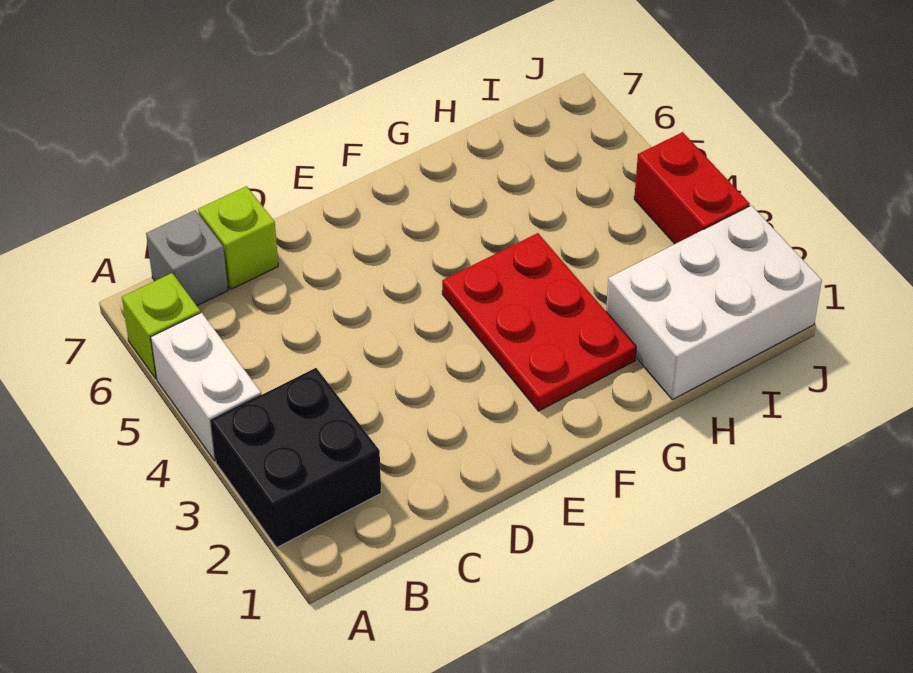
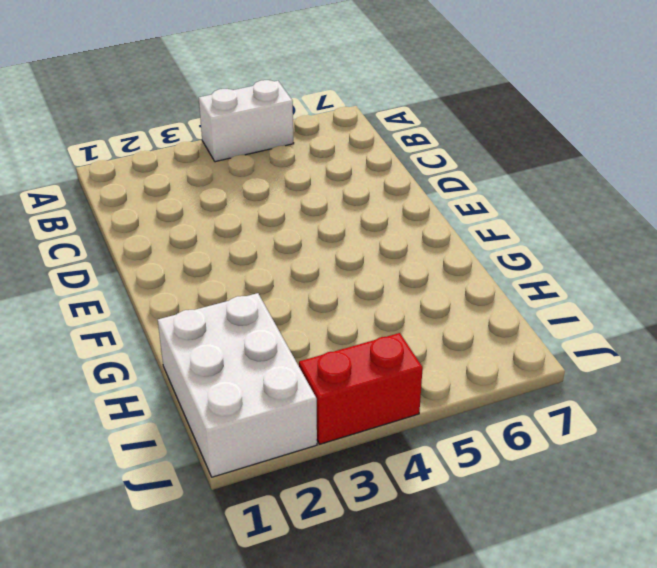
none -> black brick A2:B3 level 1
none -> lime brick A6 level 1

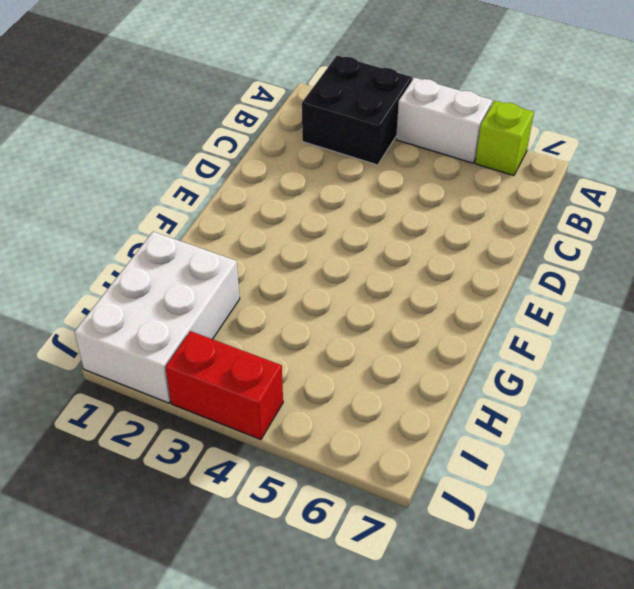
none -> grey brick B7 level 1
none -> lime brick C7 level 1

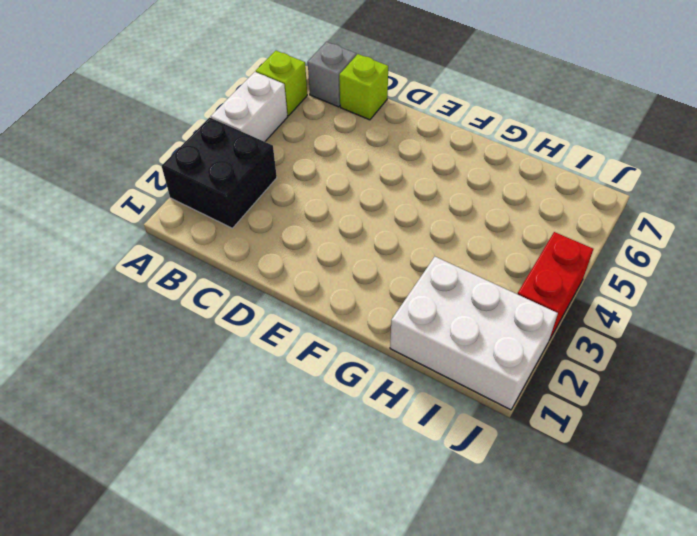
none -> red plate F2:G4 level 1

